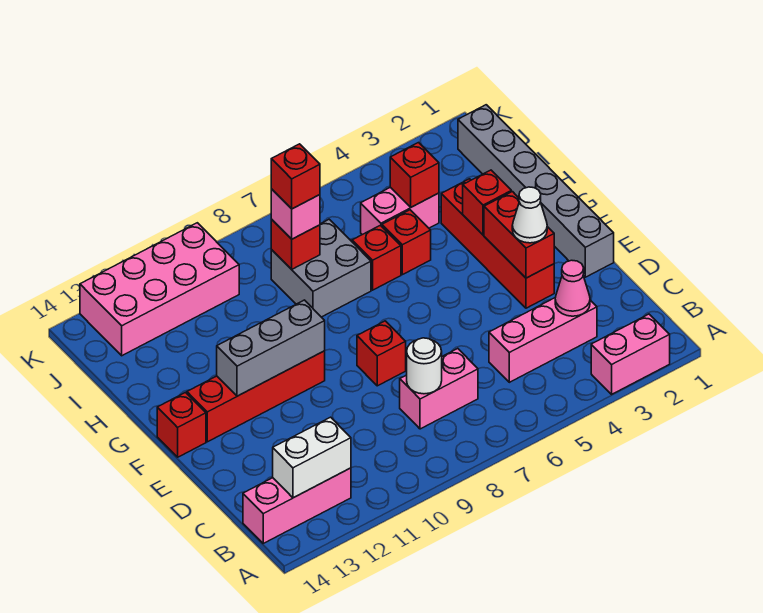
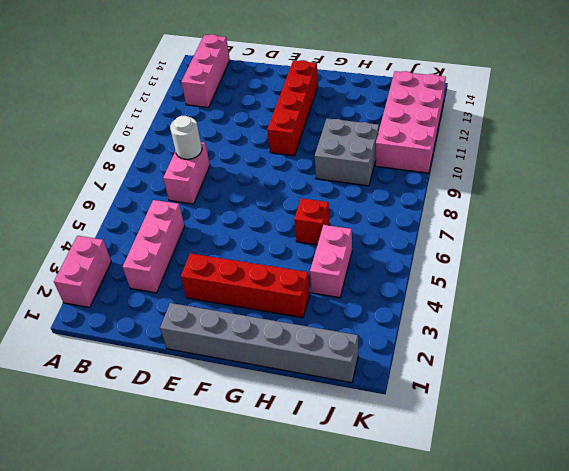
grey brick H9:I10 level 1 -> grey brick H7:I8 level 1
none -> red brick E8 level 1
none -> red brick F14 level 1
none -> red brick H5 level 1

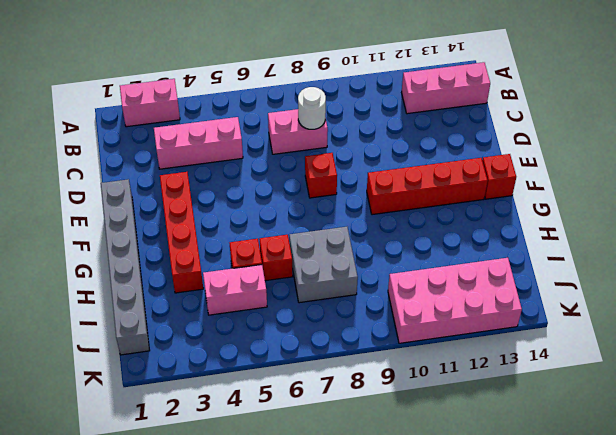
none -> white brick B12:B13 level 2
none -> pink cone C3 level 2
none -> red brick E3:F3 level 2

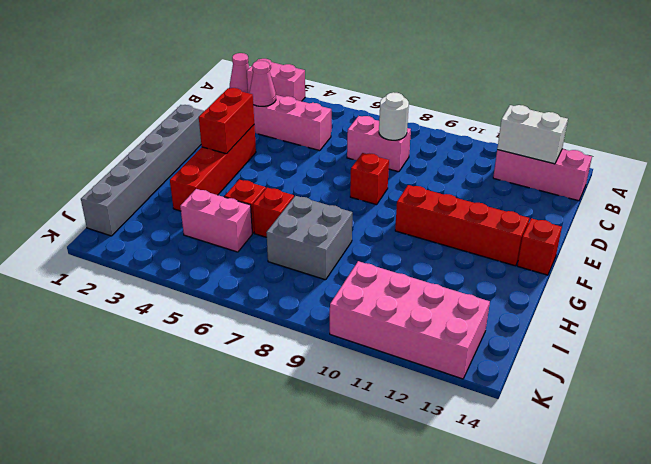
pink cone A1 level 1 -> none
none -> grey brick F10:F12 level 2
none -> red brick G3 level 2
none -> red brick I4 level 2

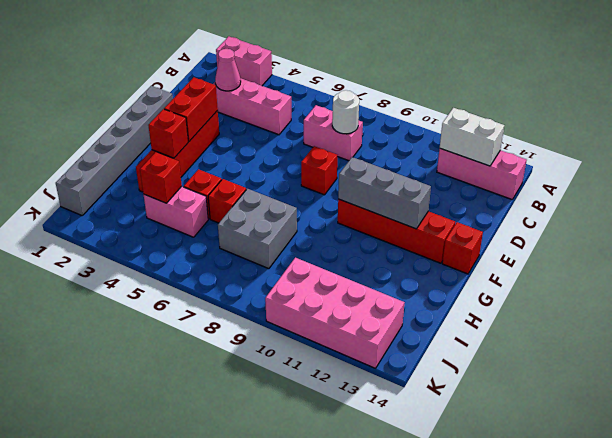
none -> red brick I8 level 2
none -> white cone E3 level 3
none -> pink brick I8 level 3

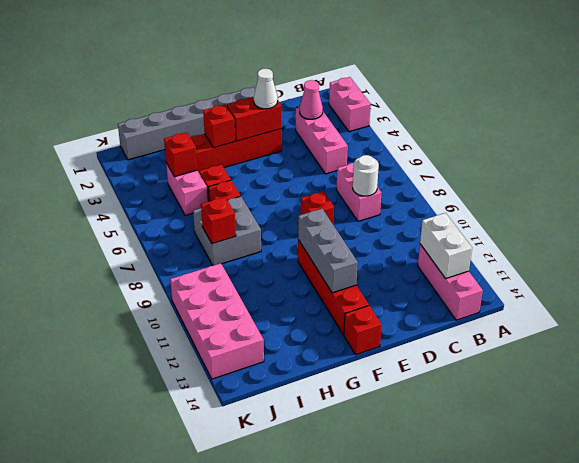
none -> pink brick I8 level 3
none -> red brick I8 level 4

